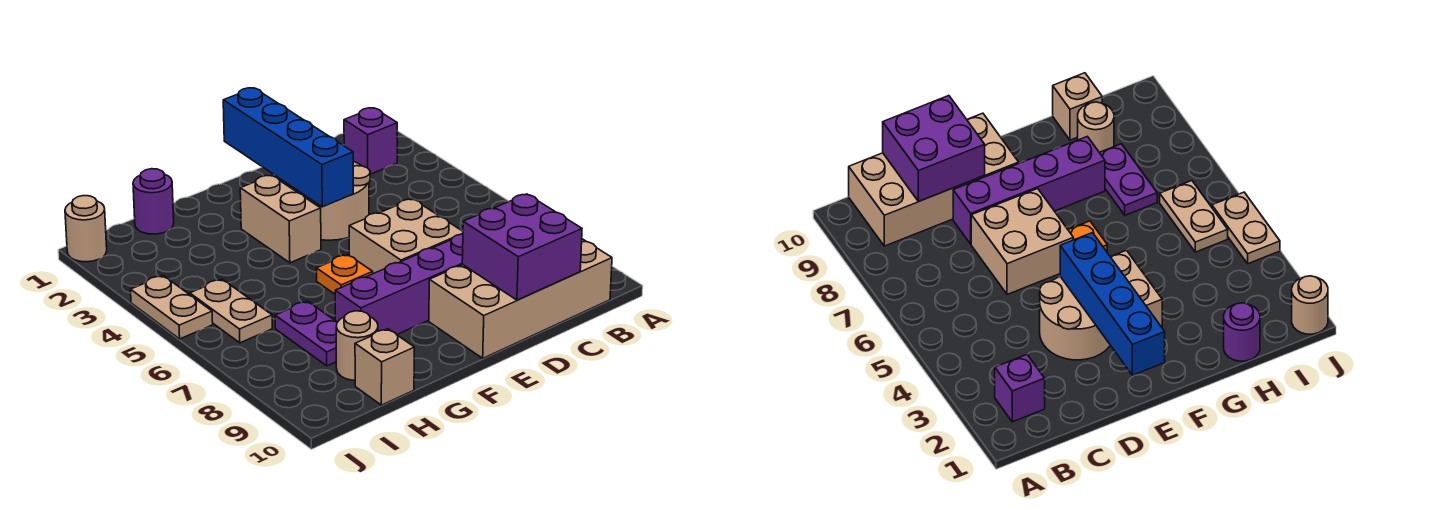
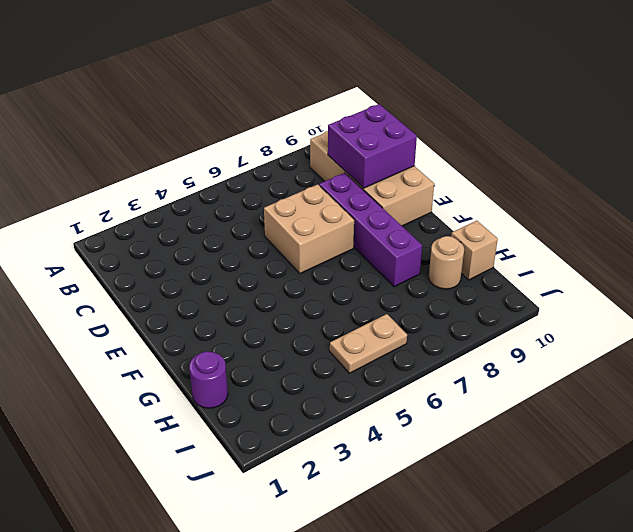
none -> purple brick B2 level 1
none -> tan round brick D3:E4 level 1
none -> tan brick F3:F4 level 1

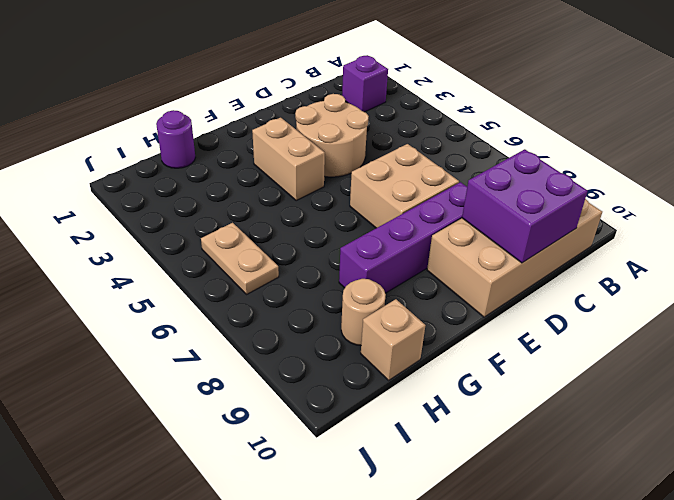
none -> orange plate F6 level 1
none -> purple plate H7:H8 level 1
none -> tan round brick J1 level 1

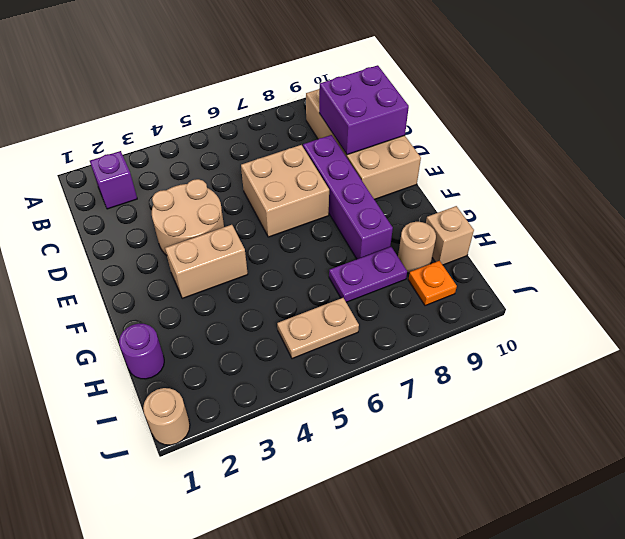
orange plate I9 level 1 -> orange plate F6 level 1
none -> tan plate J4:J5 level 1
none -> blue brick E1:E4 level 2

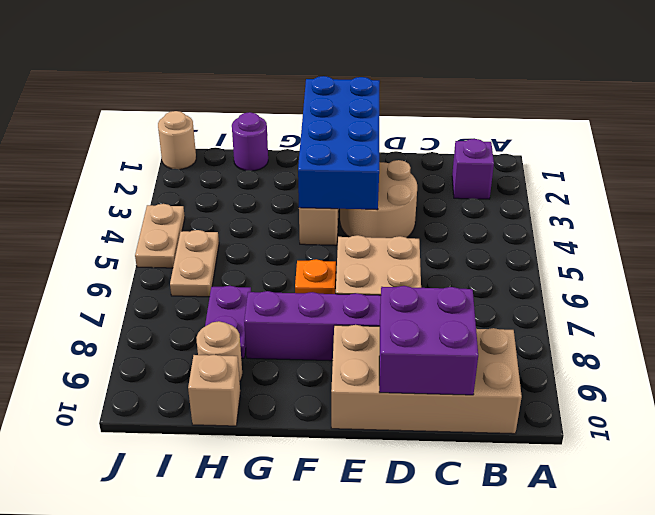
blue brick E1:F4 level 2 -> blue brick E1:E4 level 2

